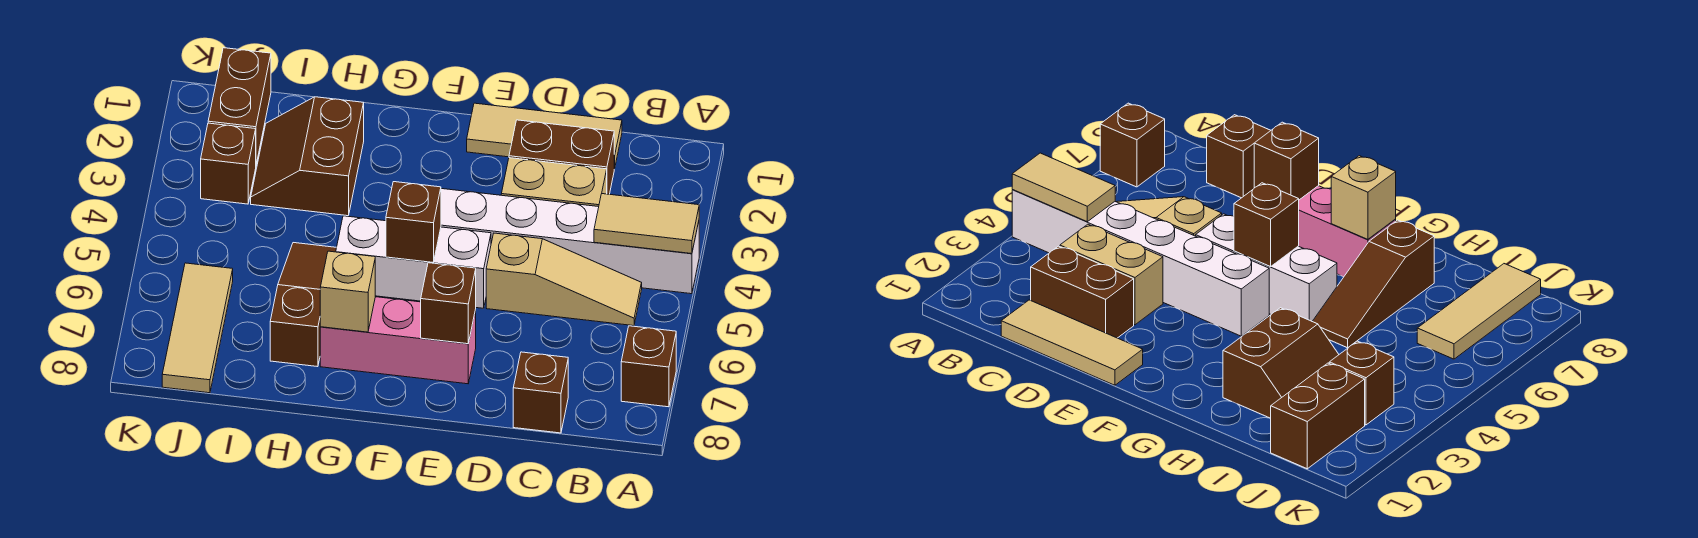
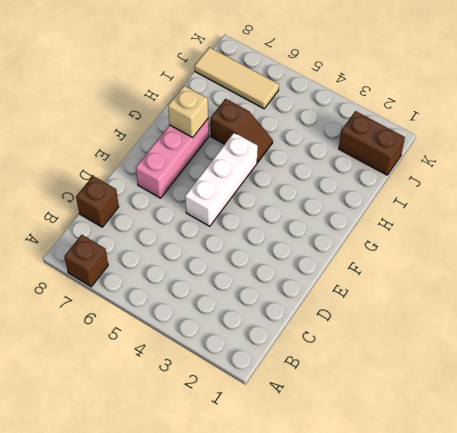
brown slope H5:H6 level 1 top 6 -> brown slope H5:H7 level 1 top 7
none -> white brick A4:F4 level 1
none -> tan slope B5:D5 level 1 top D
none -> tan tile C1:E1 level 1

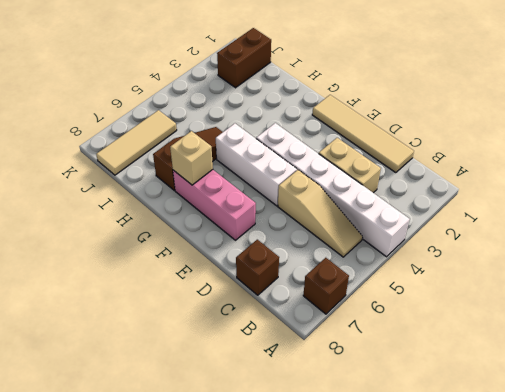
tan tile C1:F1 level 1 -> tan tile C1:E1 level 1
none -> brown brick C2:D2 level 1
none -> brown slope H2:I3 level 1 top H
none -> brown brick J3 level 1

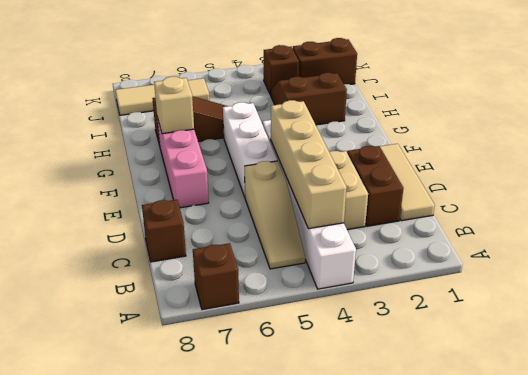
tan brick B4:E4 level 2 -> tan tile A4:B4 level 2
none -> brown brick E7 level 2
none -> brown brick F5 level 2

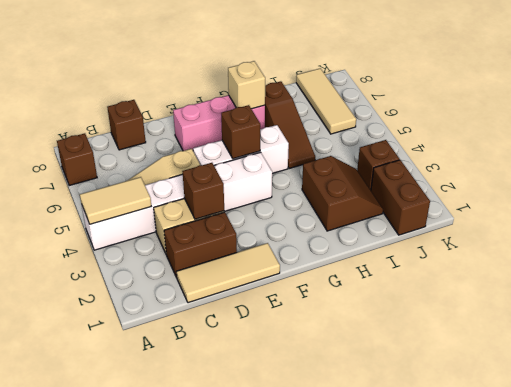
brown brick D3 level 2 -> brown brick E7 level 2

